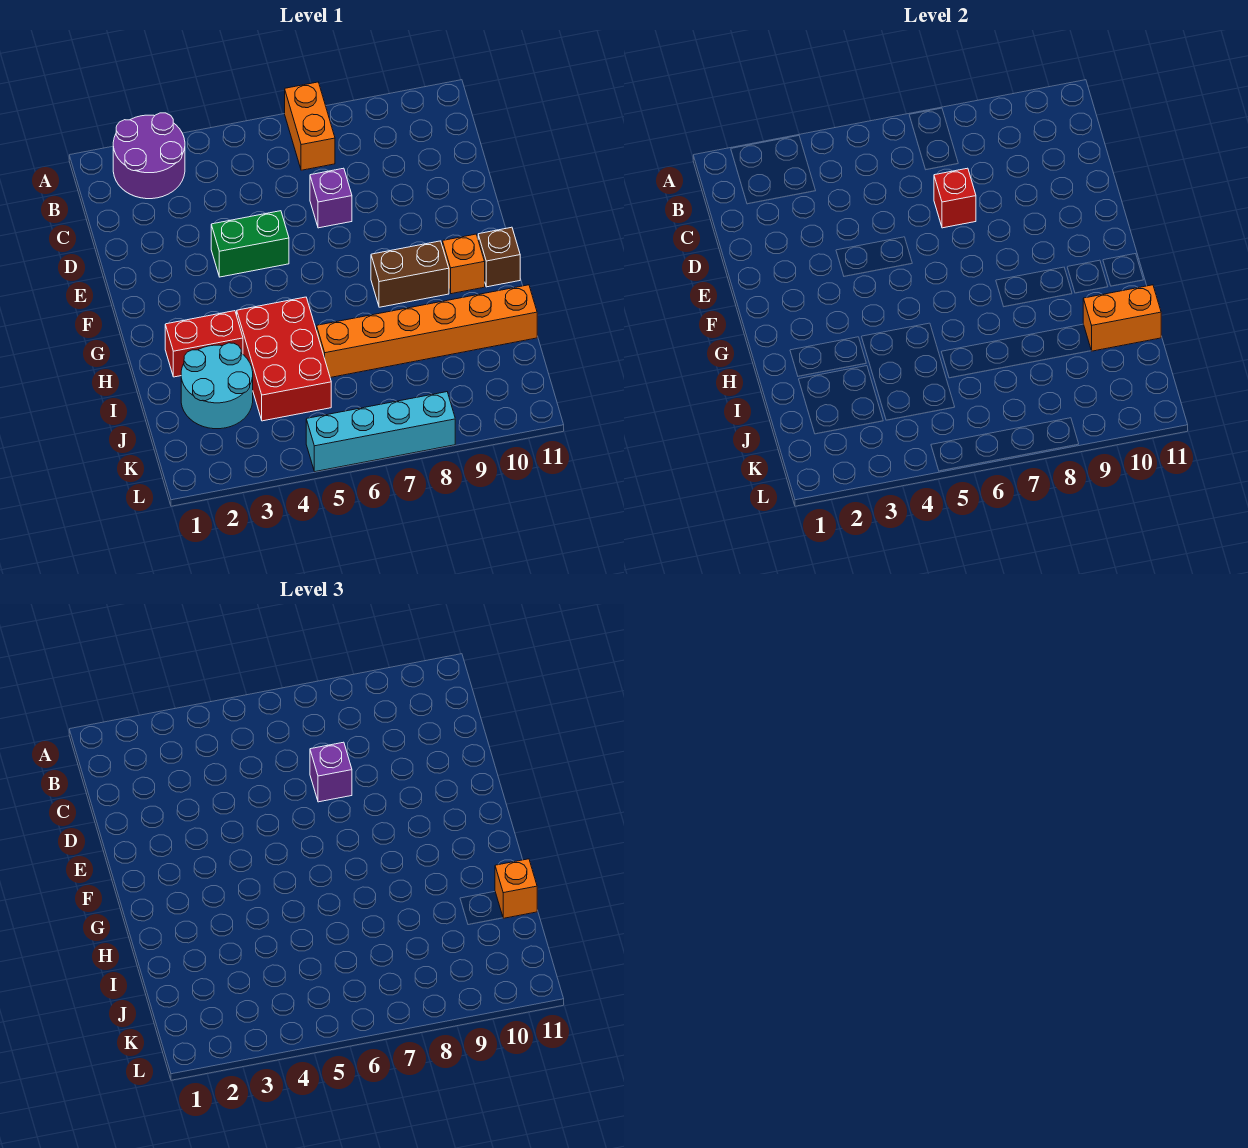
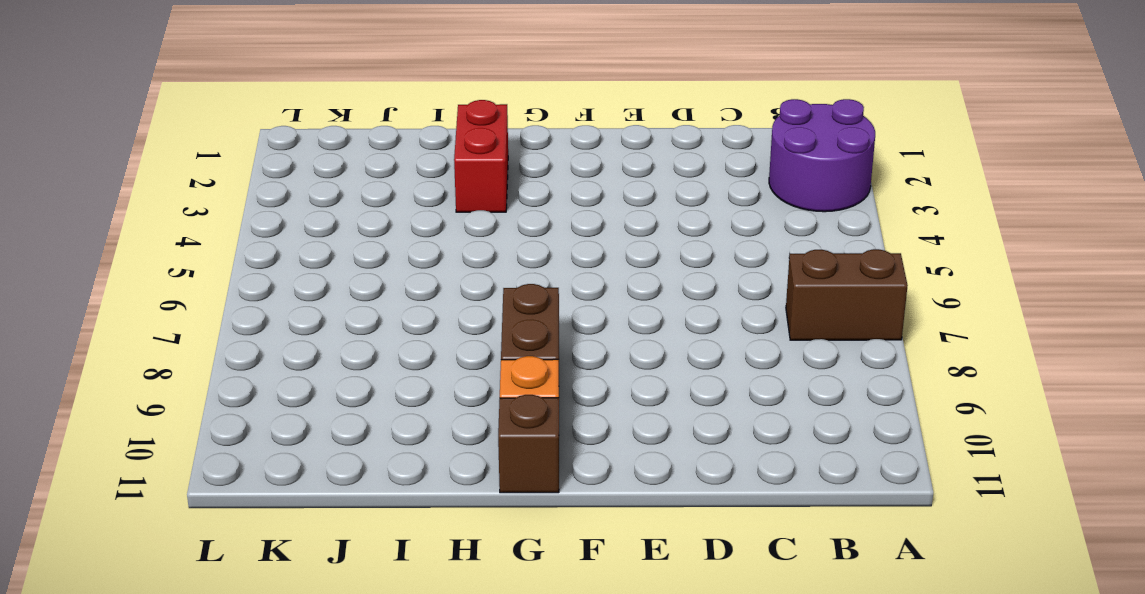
brown brick A7:B7 level 1 -> orange brick A7:B7 level 1
none -> purple brick D7 level 1
none -> green brick E4:E5 level 1
none -> red brick H4:J5 level 1

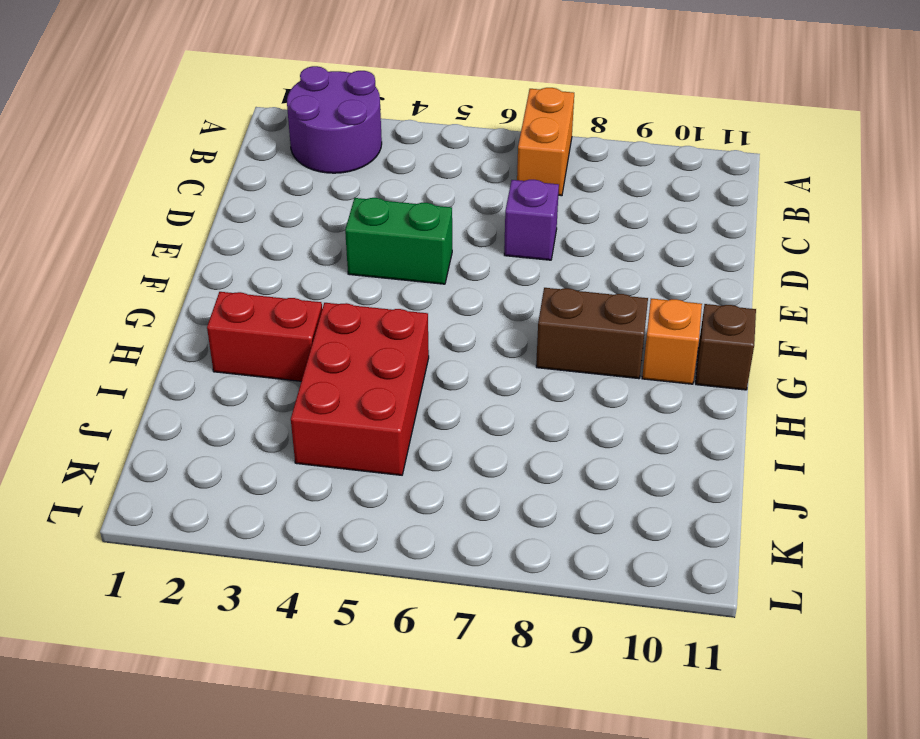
none -> cyan round brick I2:J3 level 1
none -> orange brick I6:I11 level 1
none -> cyan brick L5:L8 level 1

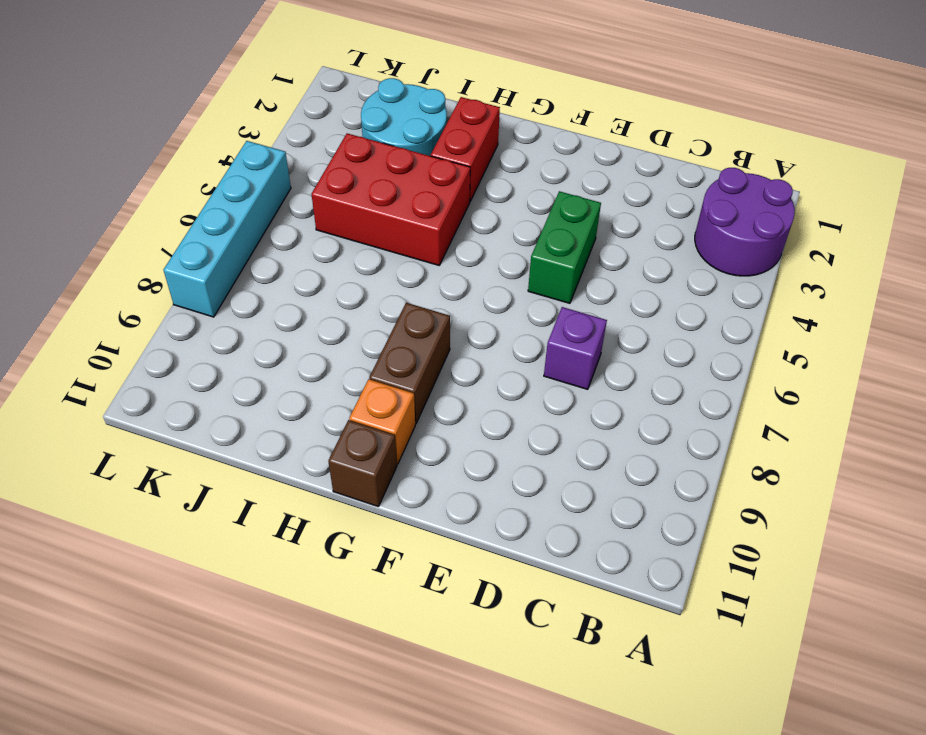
none -> orange brick A7:B7 level 1
none -> orange brick I6:I11 level 1
none -> red brick D7 level 2

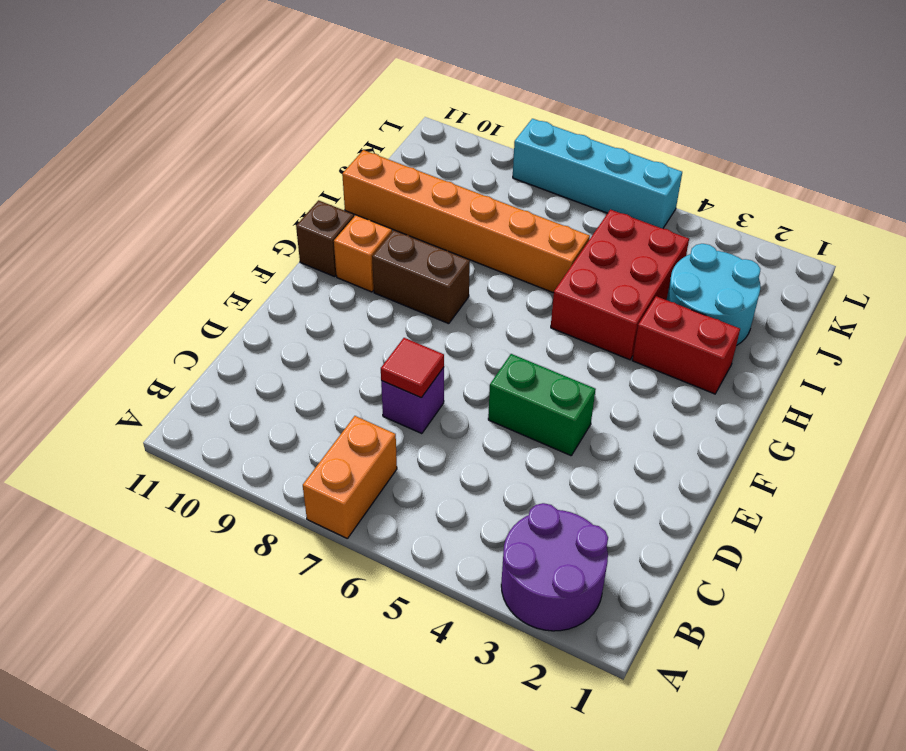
red tile D7 level 2 -> red brick D7 level 2
none -> orange brick I10:I11 level 2
none -> purple brick D7 level 3
none -> orange brick I11 level 3

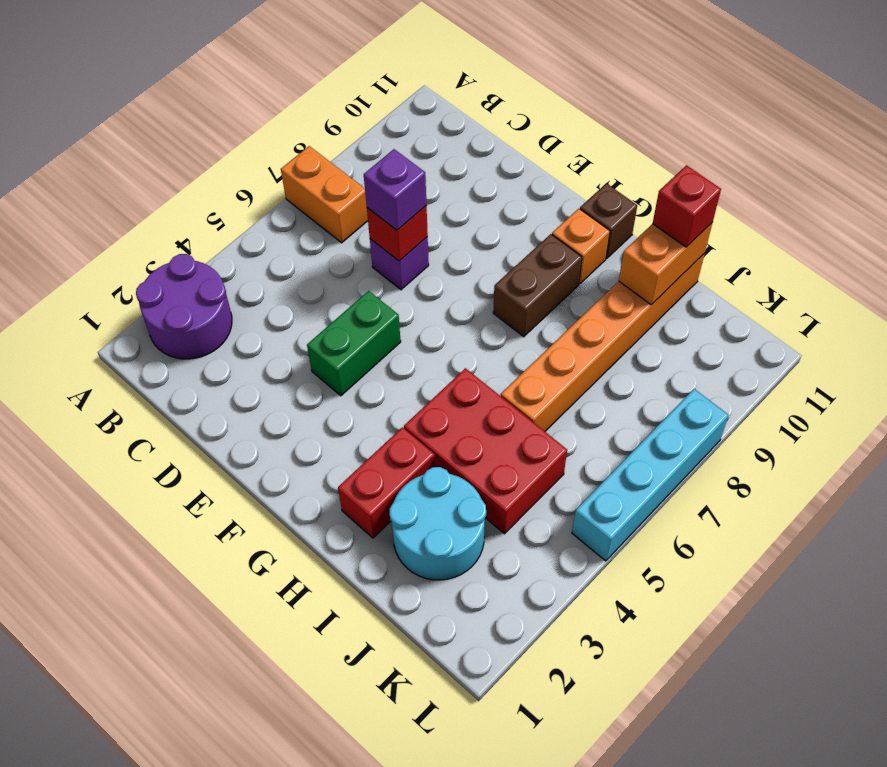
red brick I11 level 3 -> orange brick I11 level 3

